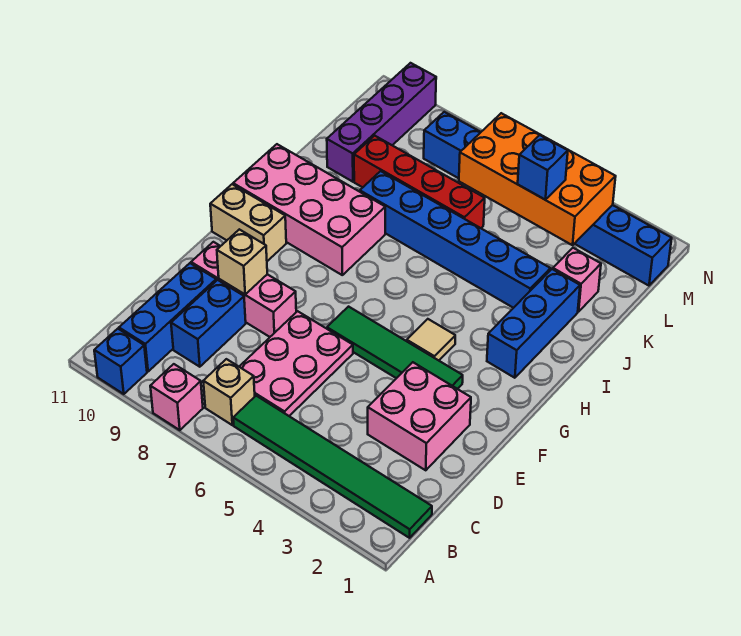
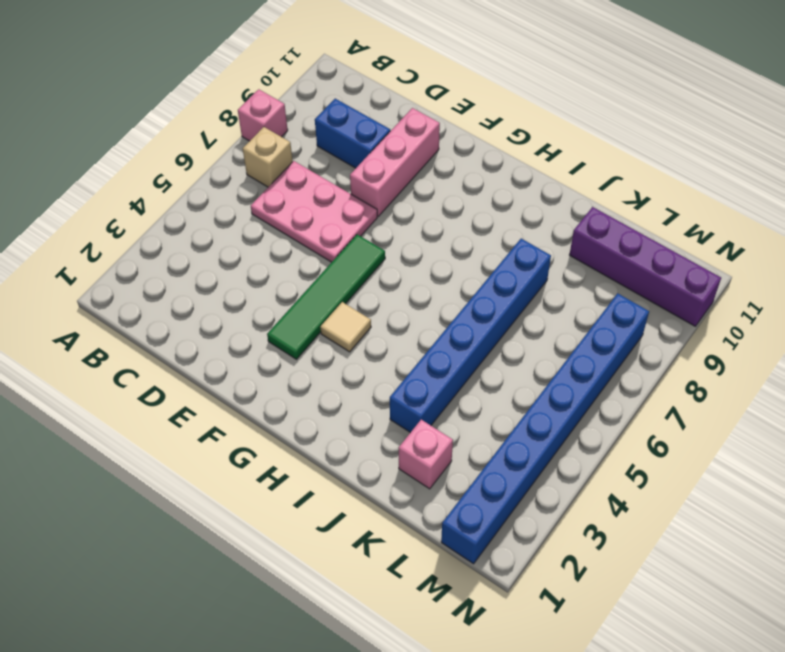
none -> blue brick A10 level 1
none -> green tile B1:B6 level 1
none -> blue brick B10:D10 level 1

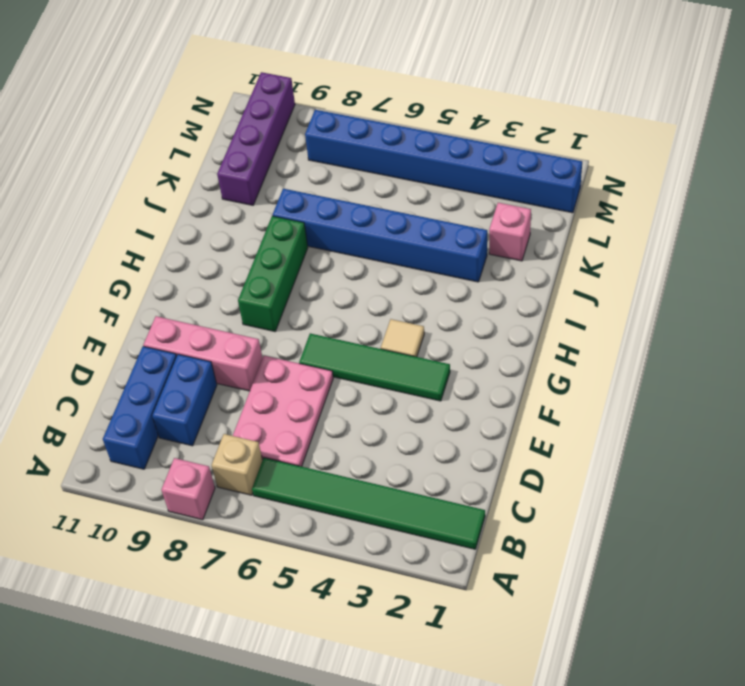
green brick G8:I8 level 1 -> pink brick H8:I11 level 1
none -> blue brick A10 level 1
none -> pink brick D2:E3 level 1
none -> tan brick G10:G11 level 1

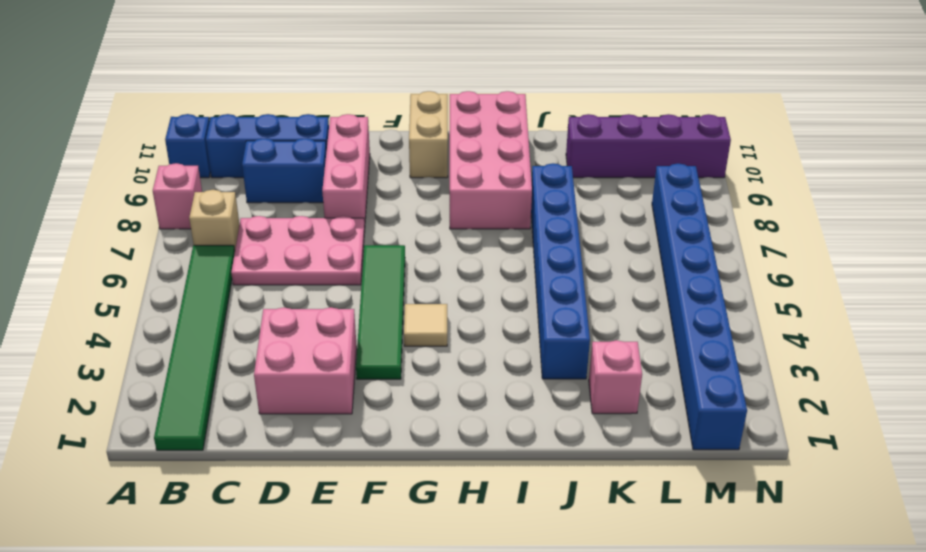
none -> blue brick H2:J2 level 1
none -> red brick K6:K9 level 1
none -> tan brick E9 level 2

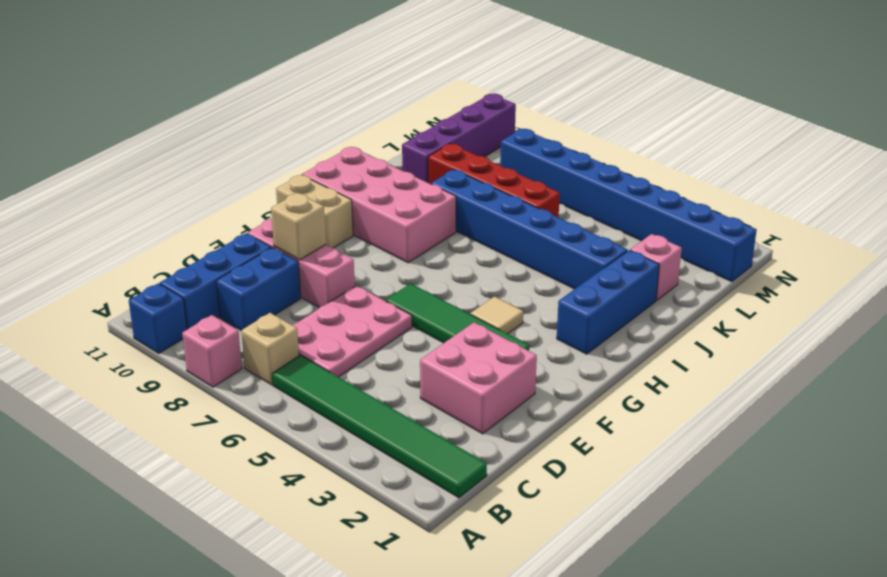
none -> orange brick L3:M6 level 2
none -> blue brick L4 level 3

